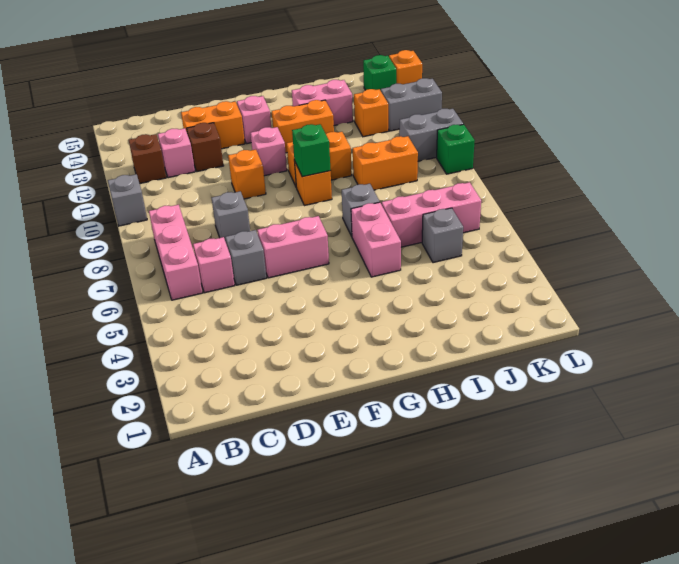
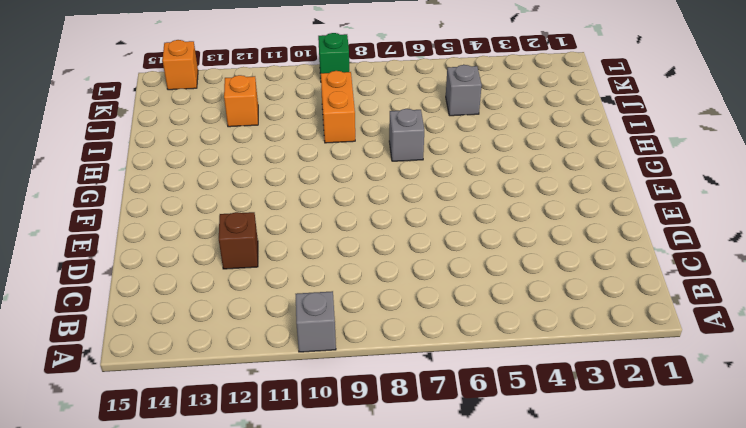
none -> pink brick B6:B8 level 1
none -> brown brick B12 level 1
none -> pink brick C6 level 1

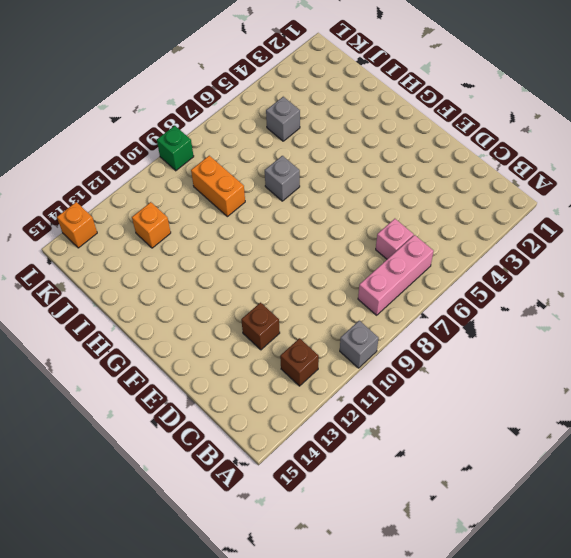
none -> pink brick C12 level 1
none -> grey brick D6 level 1
none -> grey brick D8 level 1

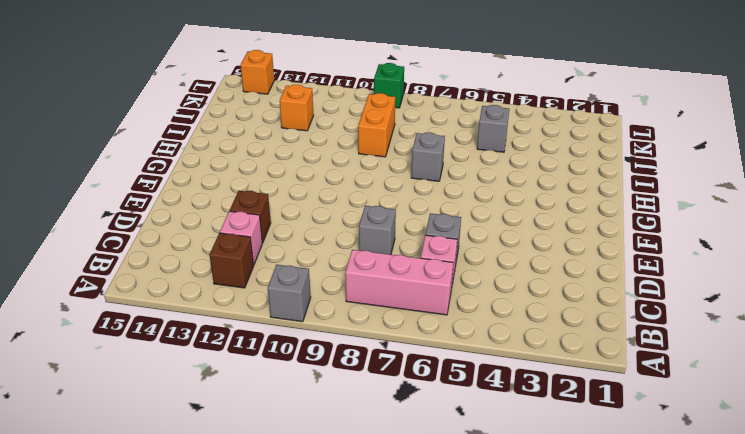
none -> orange brick D13:E13 level 1
none -> pink brick E6:F6 level 1
none -> orange brick E10 level 1

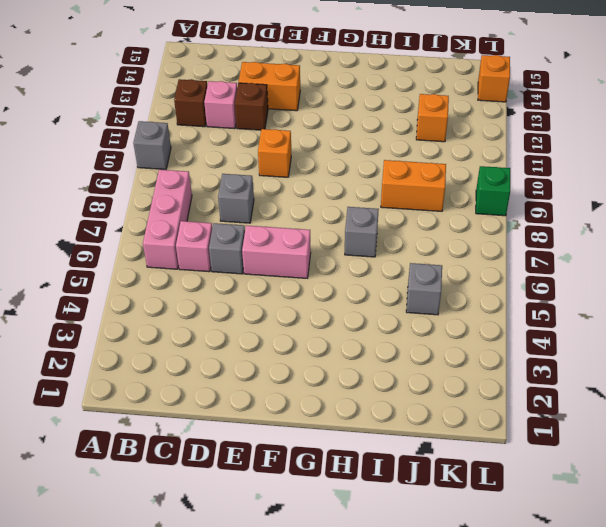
none -> pink brick F11 level 1
none -> pink brick F13 level 1
none -> orange brick G9 level 1

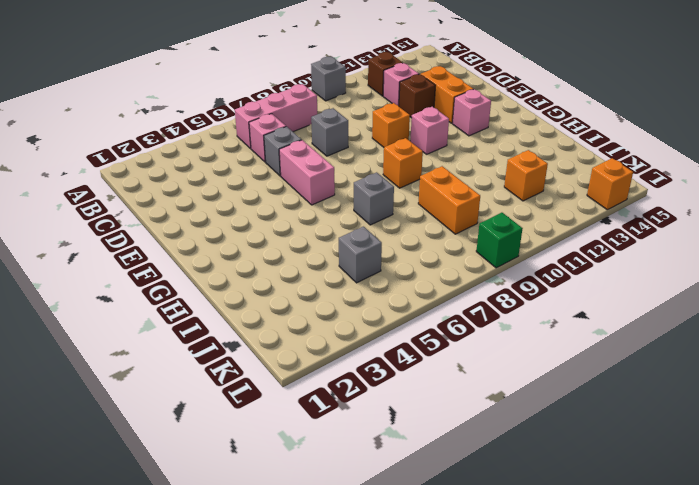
none -> orange brick G10:H10 level 1
none -> orange brick G12:H12 level 1
none -> pink brick H5:H6 level 1

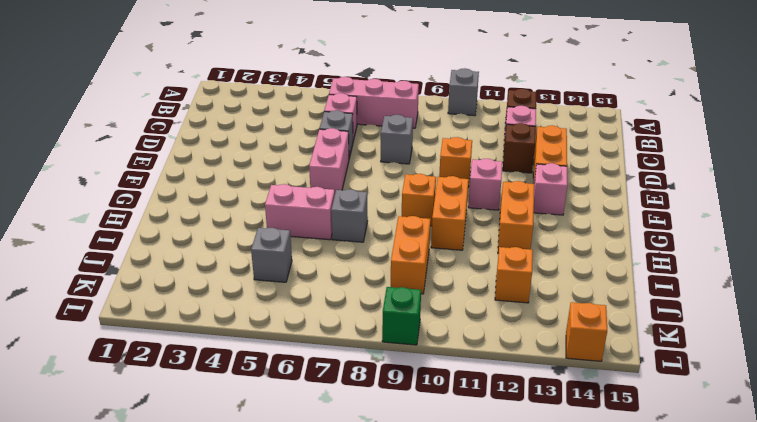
none -> pink brick H13:I13 level 1
none -> pink brick I6:K6 level 1
none -> grey brick K10:L10 level 1

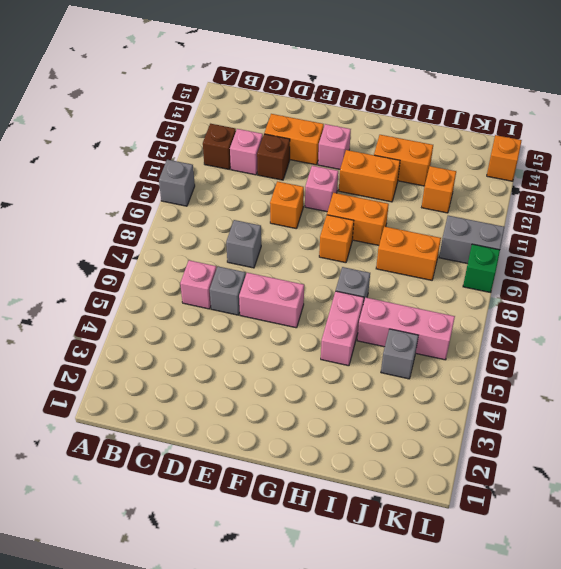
orange brick H13:I13 level 1 -> pink brick H13:I13 level 1
none -> pink brick B6:B8 level 1
none -> grey brick K12:L12 level 1
none -> green brick K14 level 1

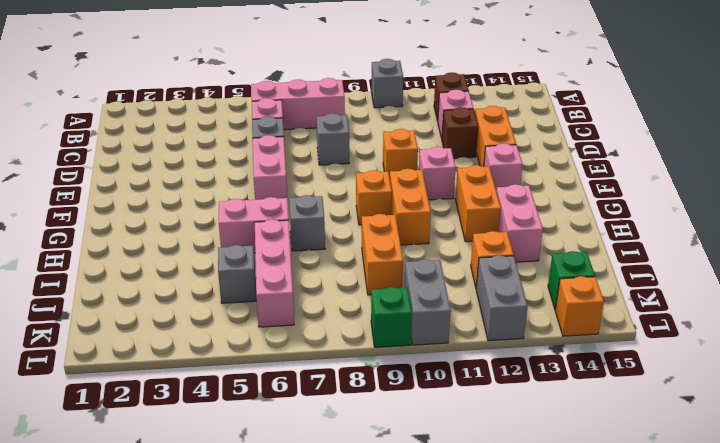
none -> green brick G9 level 2

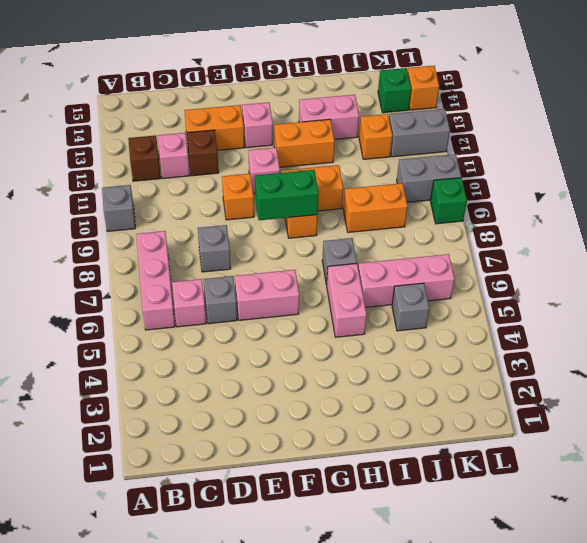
green brick F9:G9 level 2 -> green brick G9 level 2

